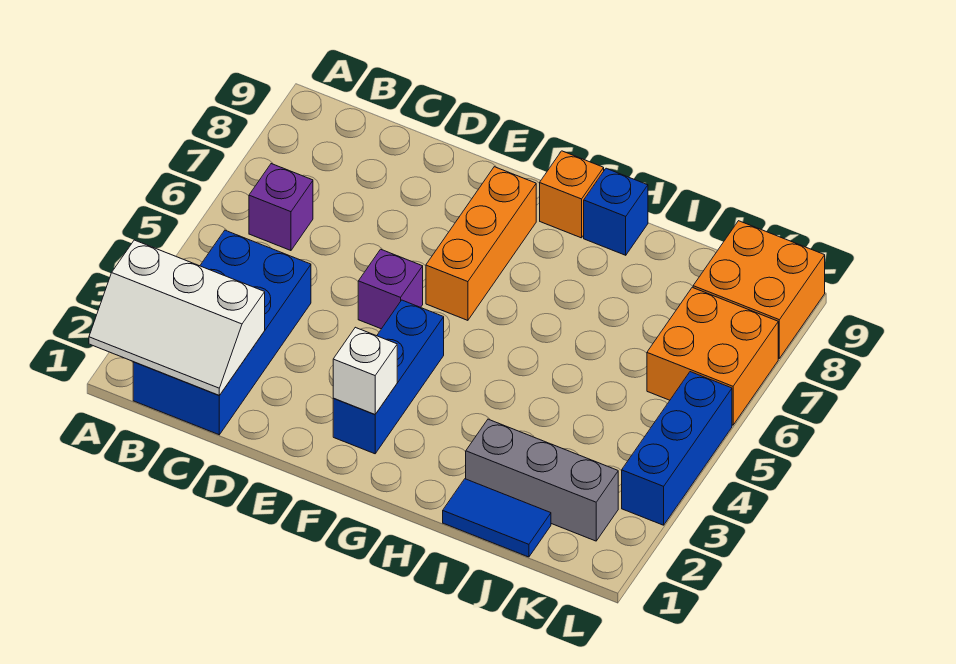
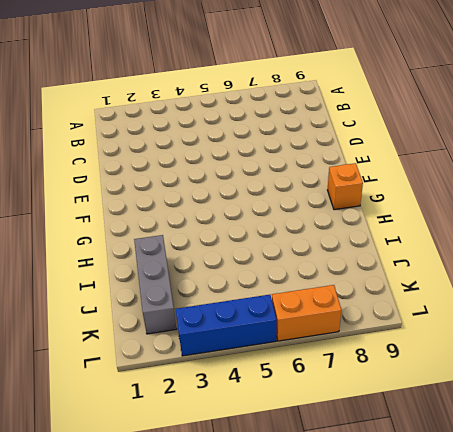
orange brick L6:L7 level 1 -> orange brick K6:L7 level 1
none -> blue brick B1:C4 level 1
none -> purple brick B6 level 1
none -> purple brick E5 level 1

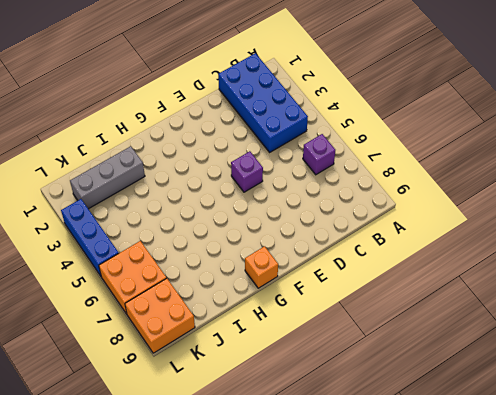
none -> blue brick F2:F4 level 1
none -> orange brick F6:F8 level 1
none -> blue brick H9 level 1

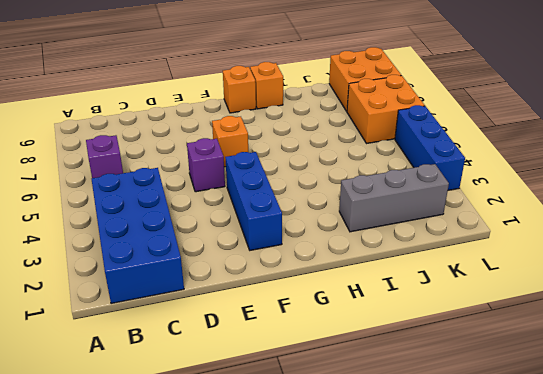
orange brick F6 level 1 -> orange brick F6:F8 level 1
orange brick H9 level 1 -> blue brick H9 level 1
none -> blue tile I1:J1 level 1
none -> white slope A1:C2 level 2 top 2
none -> white brick F2 level 2

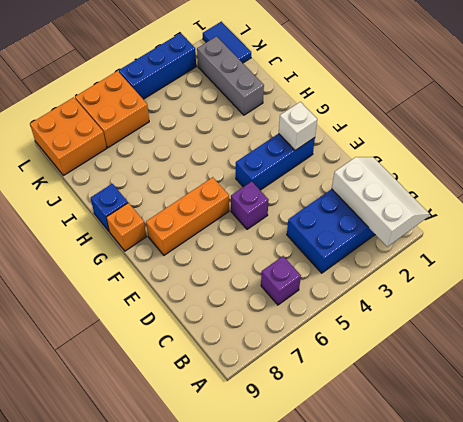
blue tile K1:L1 level 1 -> blue tile I1:J1 level 1

